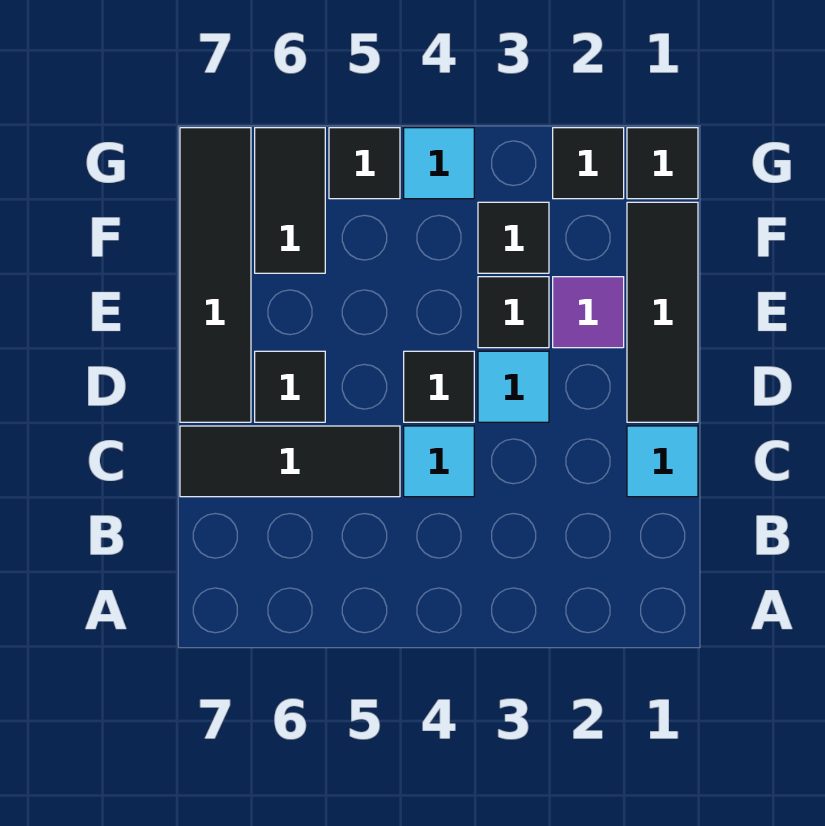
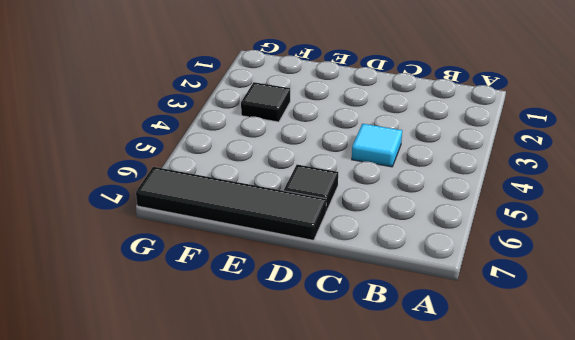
none -> cyan tile C1 level 1
none -> black tile C5:C7 level 1
none -> black tile D1:F1 level 1

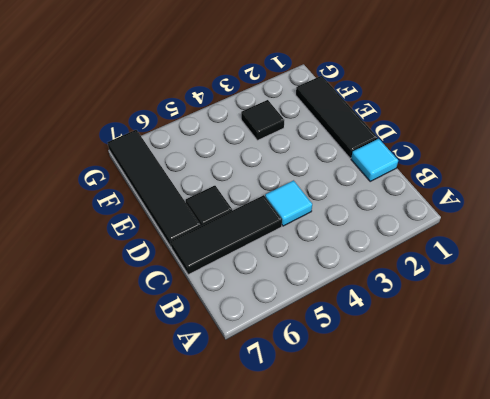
none -> cyan tile D3 level 1
none -> black tile D4 level 1
none -> purple tile E2 level 1

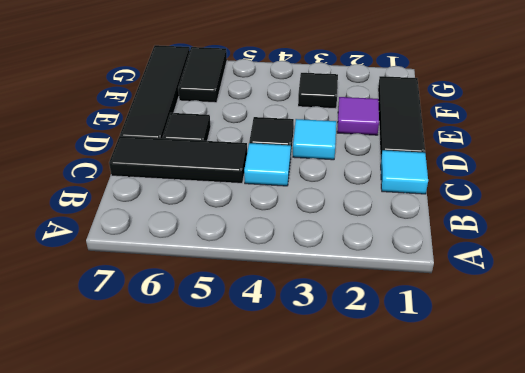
none -> black tile E3 level 1
none -> black tile G1 level 1
none -> black tile G2 level 1

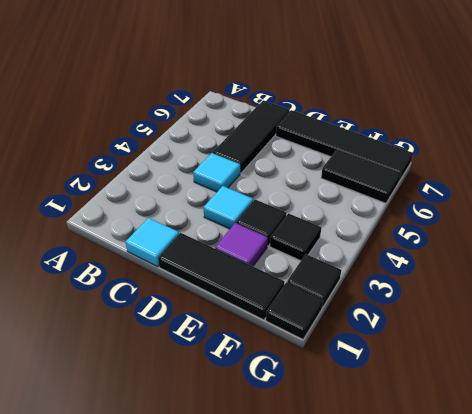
none -> black tile D4 level 1
none -> black tile D6 level 1
none -> cyan tile G4 level 1

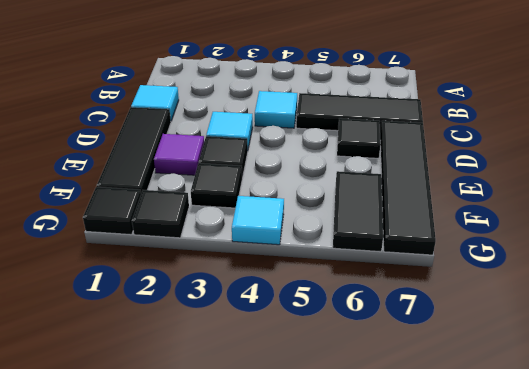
none -> black tile D4 level 1
none -> black tile G5 level 1

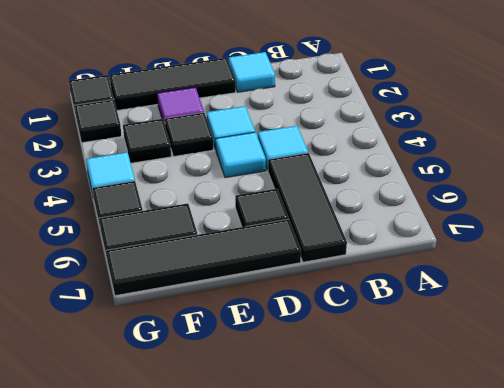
cyan tile D4 level 1 -> black tile D4 level 1

